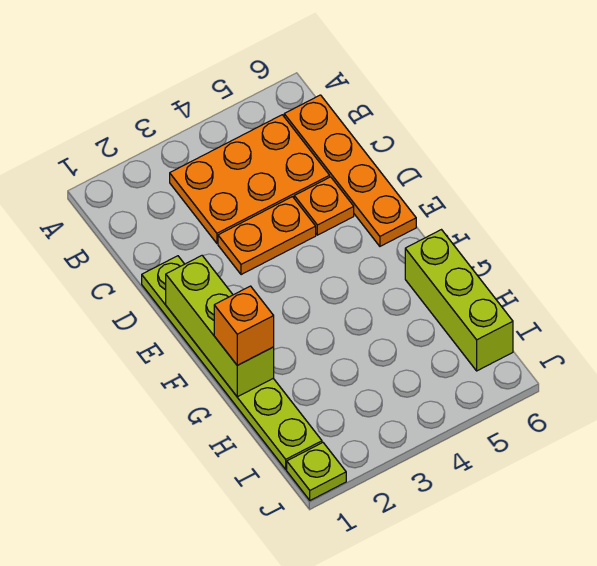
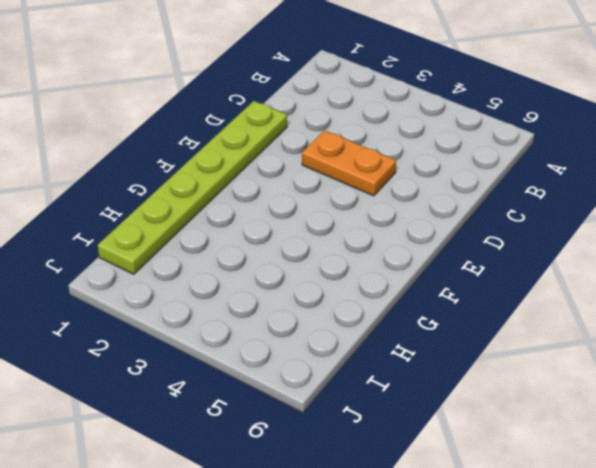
none -> orange plate B3:C5 level 1
none -> orange plate B6:E6 level 1

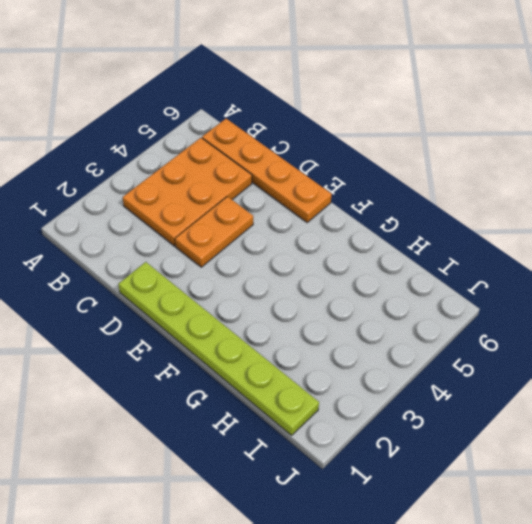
none -> orange plate D5 level 1
none -> lime brick G6:I6 level 1

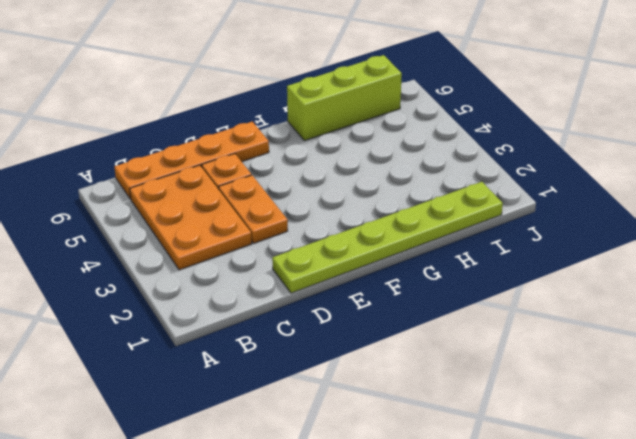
none -> lime plate J1 level 1
none -> lime brick E1:G1 level 2

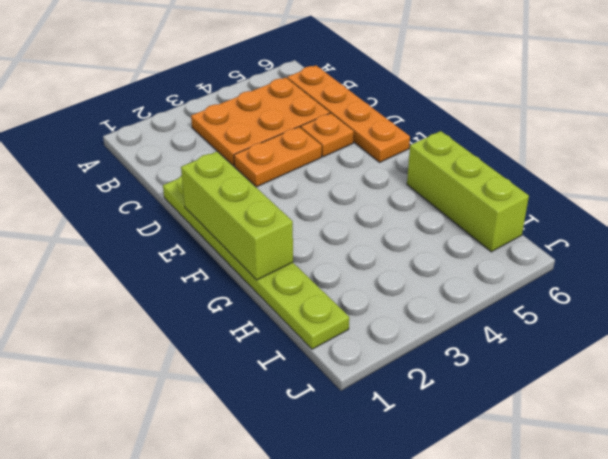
none -> lime plate J1 level 1
none -> orange brick G1 level 3

